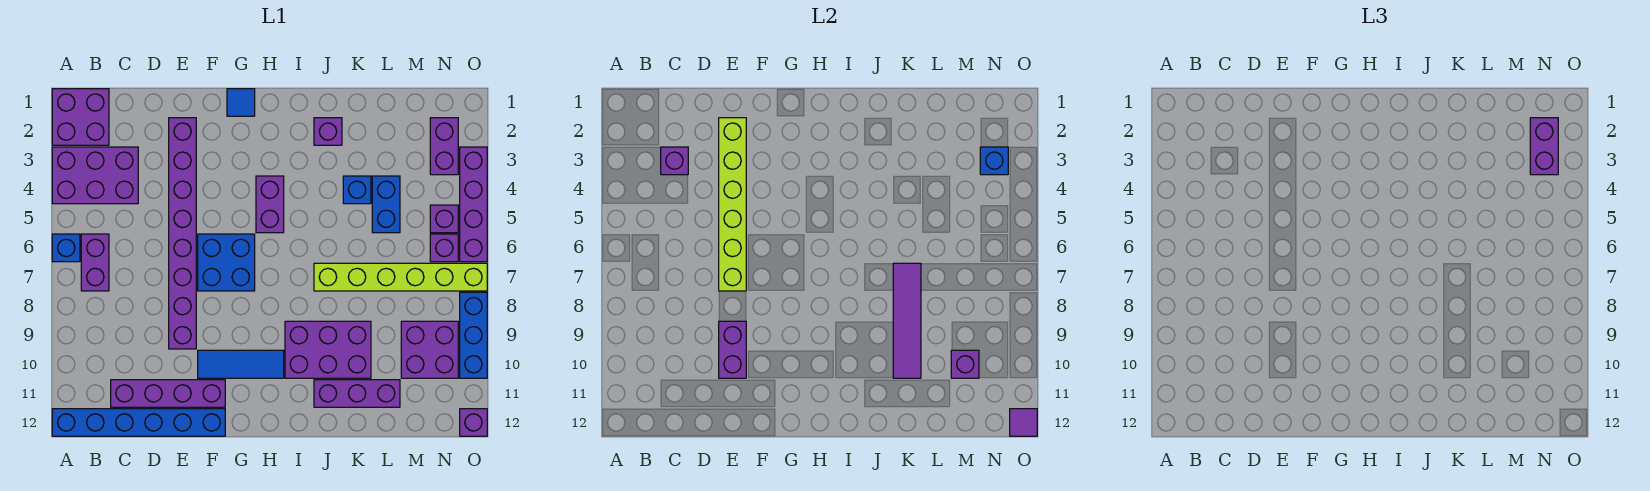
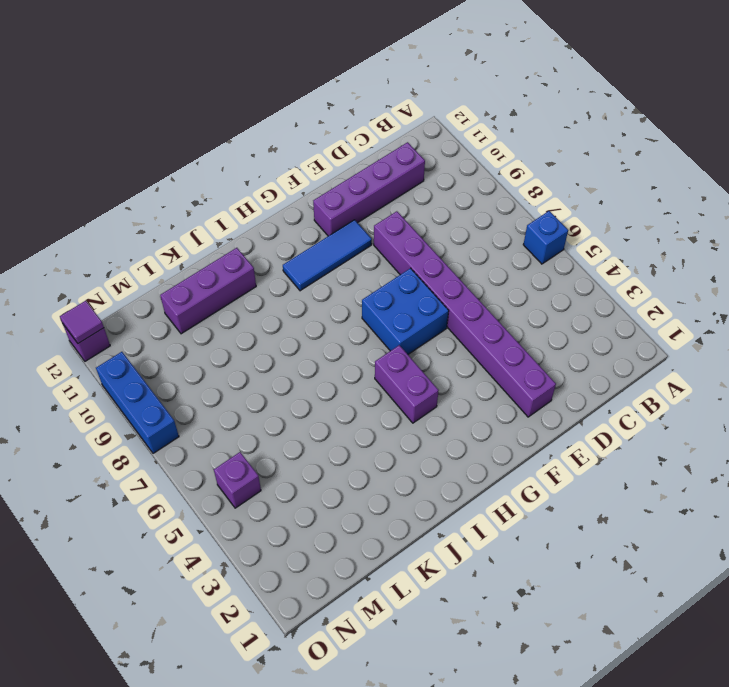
none -> purple brick A1:B2 level 1
none -> purple brick A3:C4 level 1
none -> blue brick A12:F12 level 1
none -> purple brick B6:B7 level 1

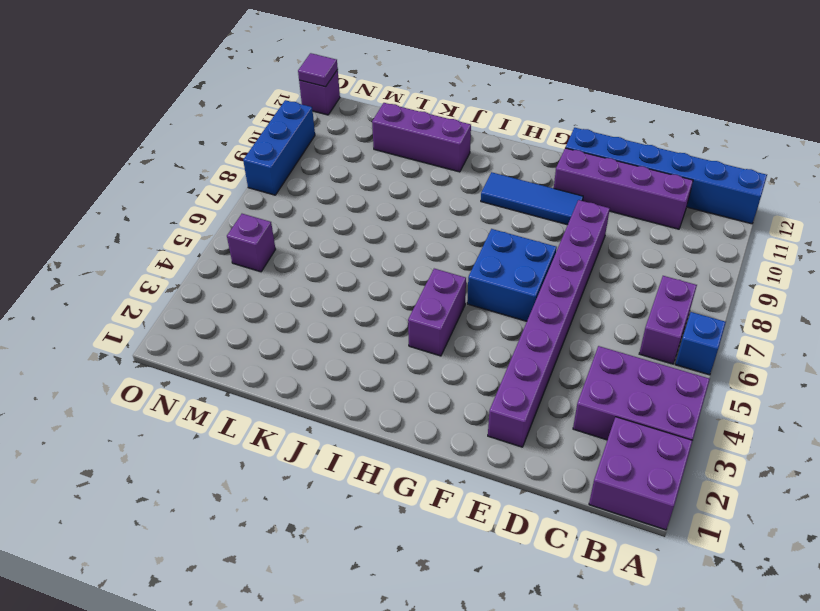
none -> blue tile G1 level 1
none -> purple brick I9:K10 level 1
none -> purple brick J2 level 1
none -> lime brick J7:O7 level 1

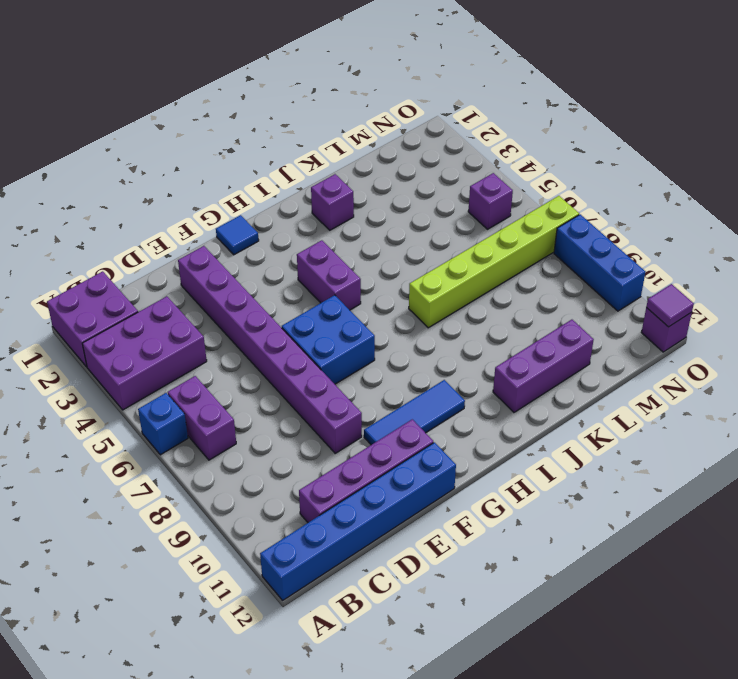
none -> purple brick I9:K10 level 1
none -> blue brick K4 level 1
none -> blue brick L4:L5 level 1
none -> purple brick M9:N10 level 1

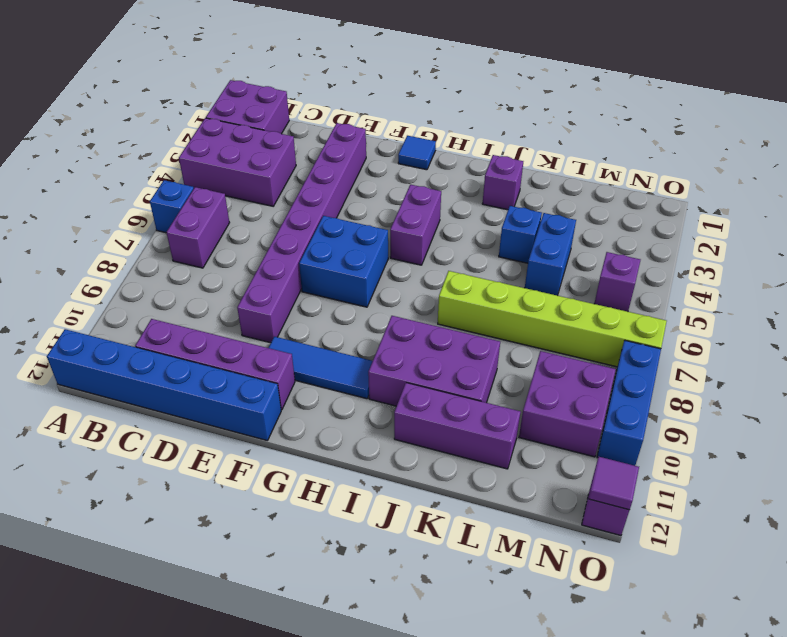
none -> purple brick N2:N3 level 1
none -> purple brick N6 level 1
none -> purple brick O3:O6 level 1
none -> purple brick C3 level 2

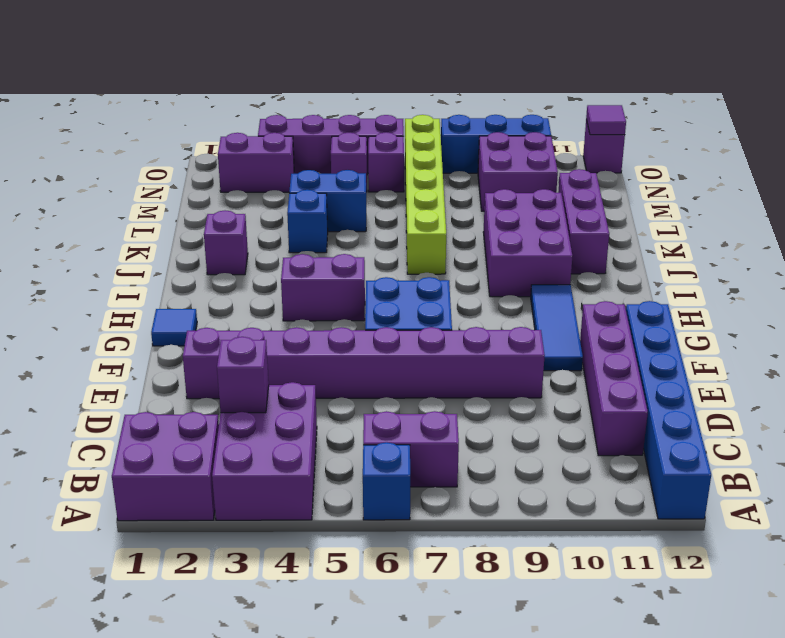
none -> lime brick E2:E7 level 2
none -> purple brick E9:E10 level 2
none -> purple tile K7:K10 level 2
none -> purple brick M10 level 2

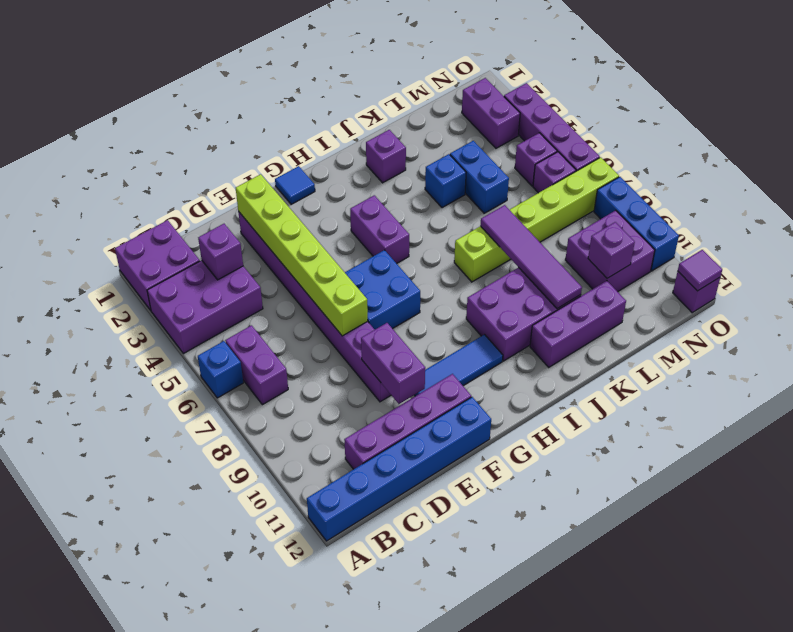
none -> blue brick N3 level 2
none -> purple brick N2:N3 level 3

